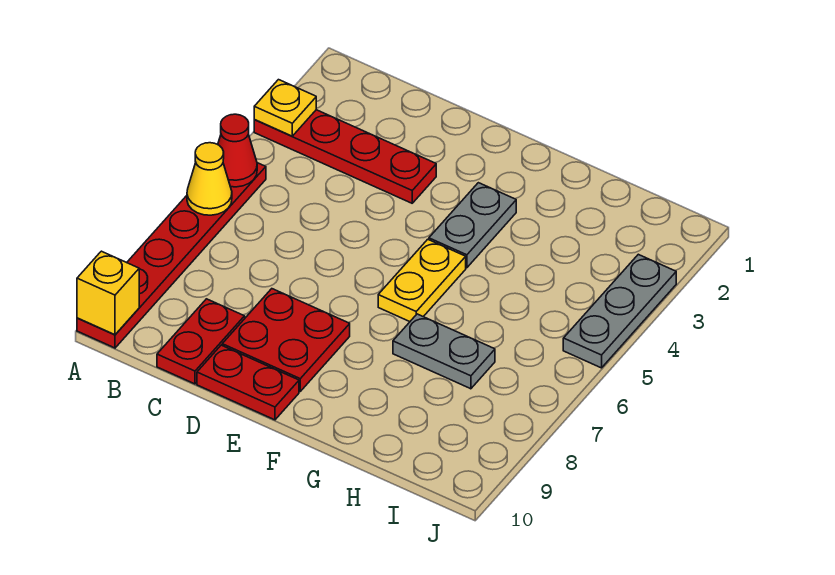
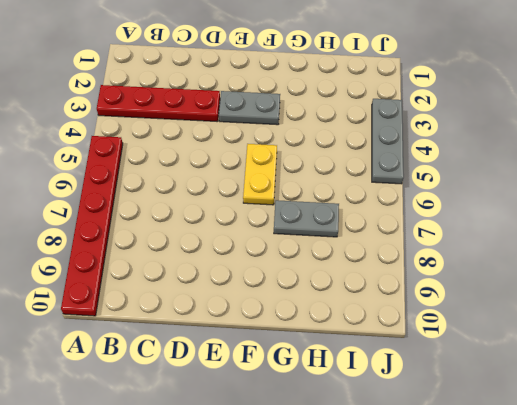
grey plate E3:F3 level 1 -> grey plate F3:F4 level 1
none -> red plate C9:C10 level 1
none -> red plate D8:E9 level 1
none -> red plate D10:E10 level 1

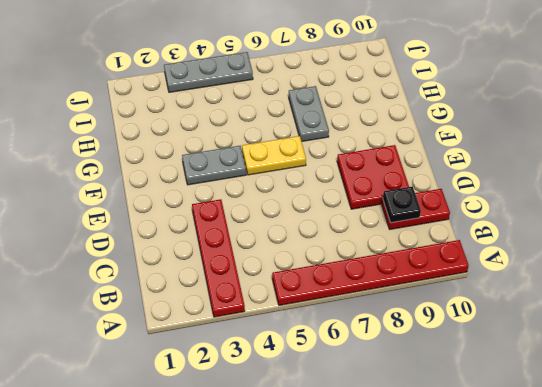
black plate C9 level 2 -> none
none -> red plate D10:E10 level 1
none -> yellow plate A3 level 2
none -> red cone A5 level 2

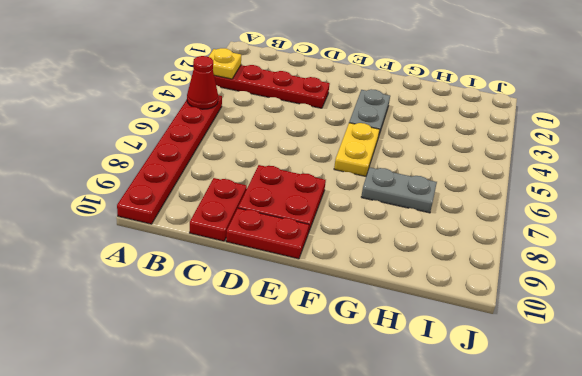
none -> grey plate J3:J5 level 1
none -> yellow cone A6 level 2
none -> yellow brick A10 level 2

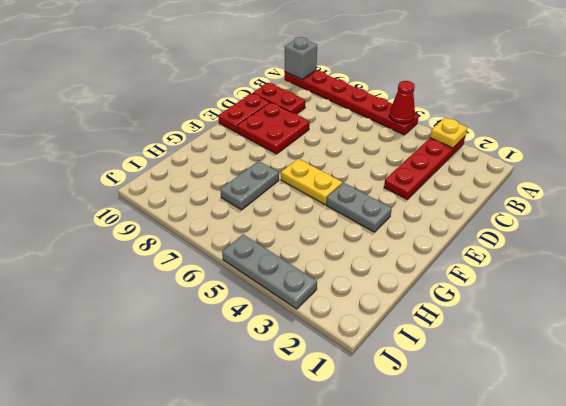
grey brick A10 level 2 -> yellow brick A10 level 2
none -> yellow cone A6 level 2

